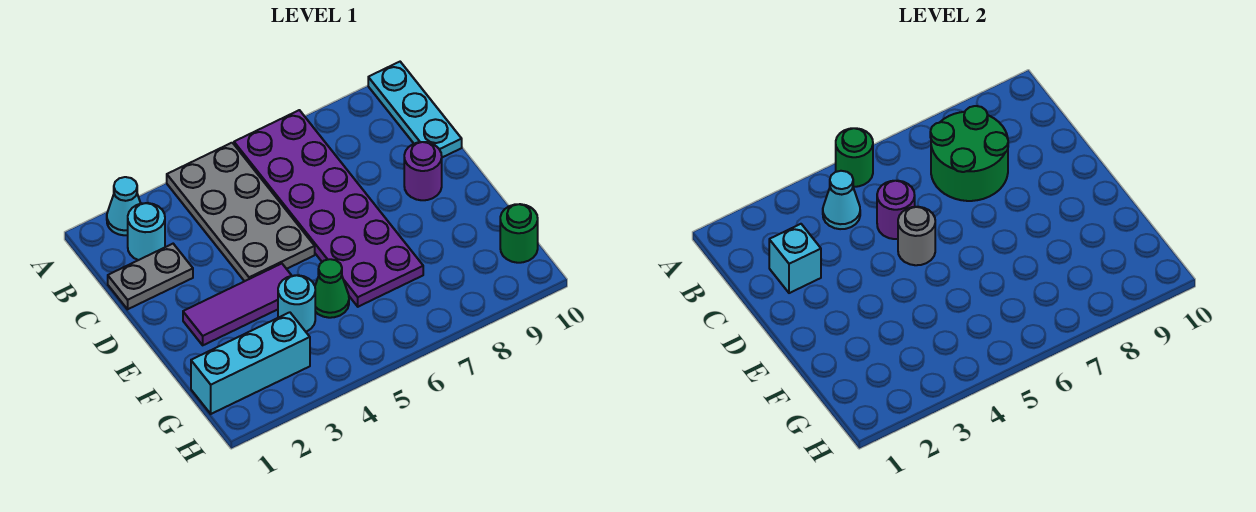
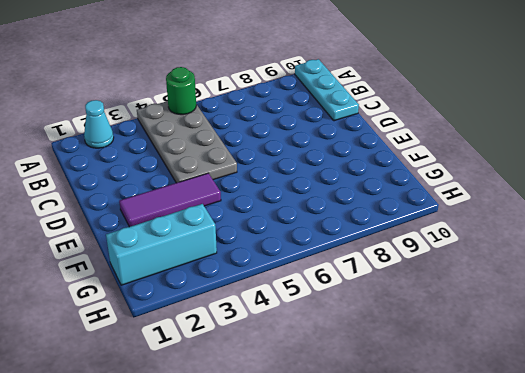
none -> purple plate A6:F7 level 1
none -> cyan round brick B2 level 1
none -> grey plate C1:C2 level 1

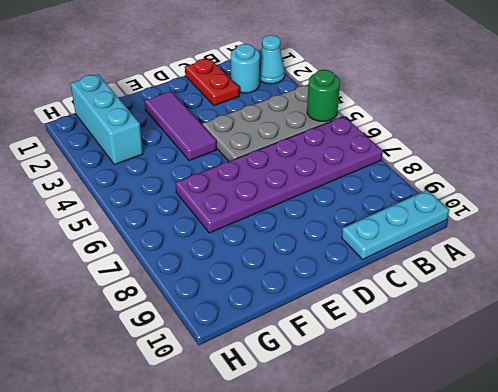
red plate C1:C2 level 1 -> grey plate C1:C2 level 1
none -> purple round brick D9 level 1
none -> cyan round brick F4 level 1
none -> green cone F5 level 1

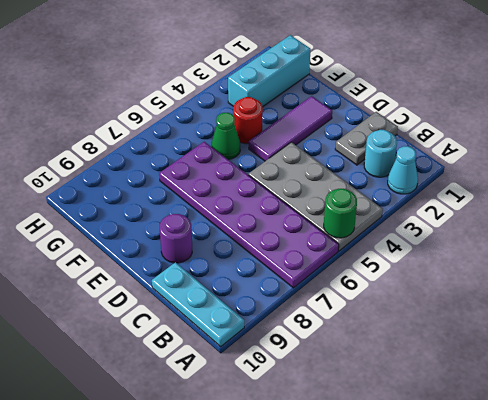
red round brick F4 level 1 -> cyan round brick F4 level 1
none -> green round brick G10 level 1
none -> cyan cone B4 level 2
none -> green round brick B7:C8 level 2

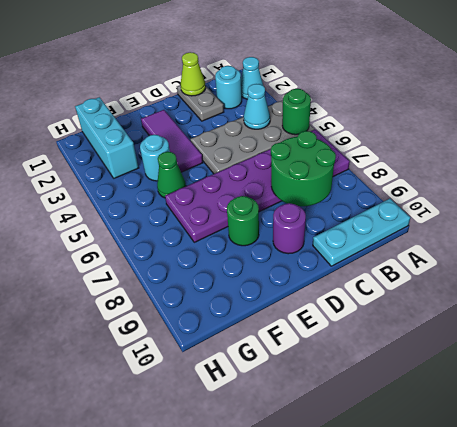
lime cone C1 level 2 -> none
green round brick E8 level 1 -> green round brick G10 level 1
none -> cyan brick C2 level 2
none -> purple round brick C5 level 2
none -> grey round brick D5 level 2

